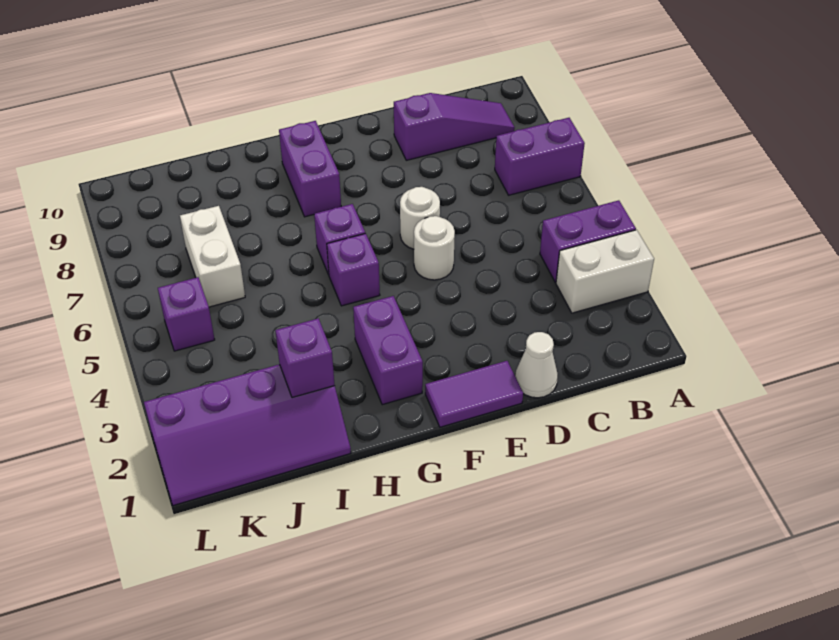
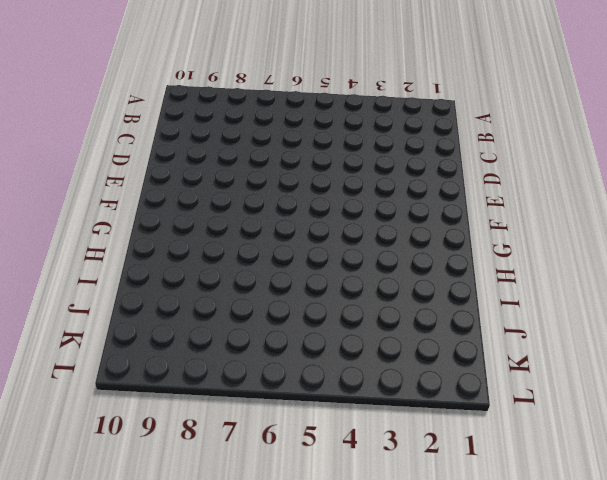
none -> white brick A3:B3 level 1
none -> purple brick A4:B4 level 1
none -> purple brick A7:B7 level 1

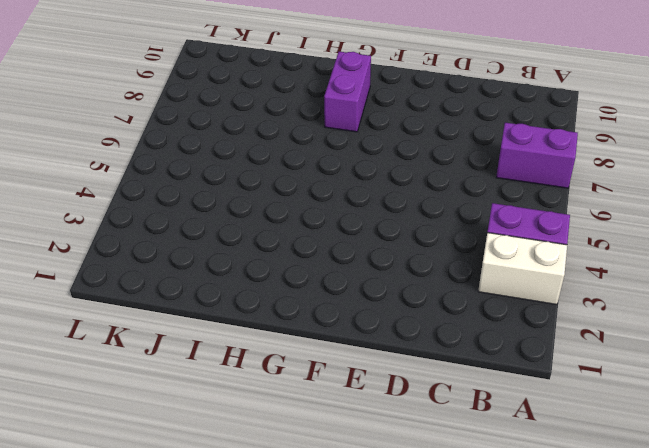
none -> purple slope B9:D9 level 1 top D
none -> white cone D1 level 1
none -> purple tile E1:F1 level 1

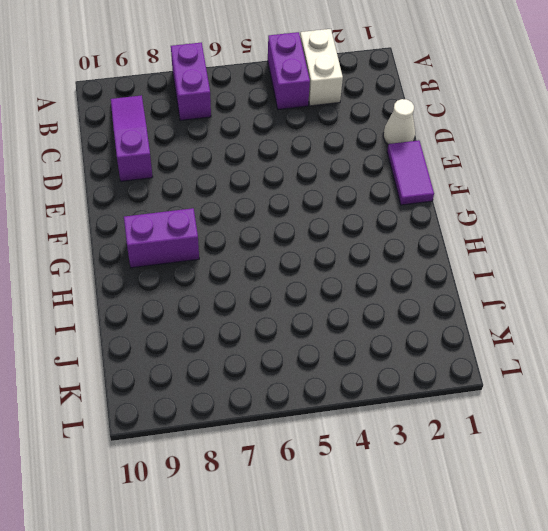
none -> white round brick E5 level 1
none -> white round brick E6 level 1
none -> purple brick G2:G3 level 1

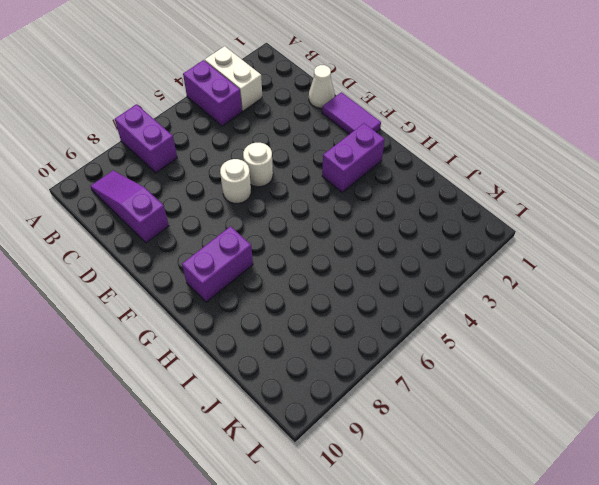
none -> purple brick G5 level 1
none -> purple brick G6 level 1
none -> purple slope I1:L2 level 1 top 2

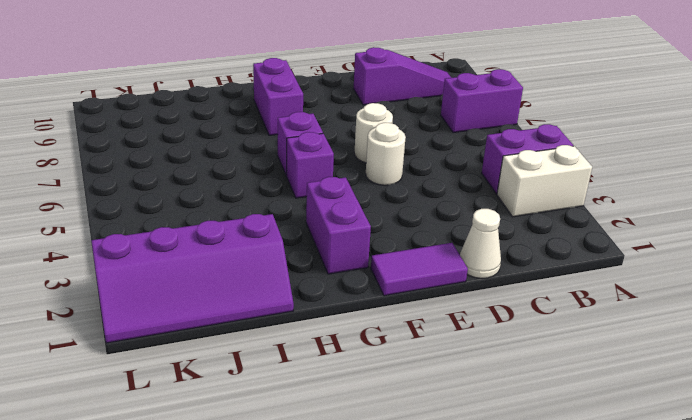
none -> white brick J6:J7 level 1
none -> purple brick K5 level 1
none -> purple brick I2 level 2

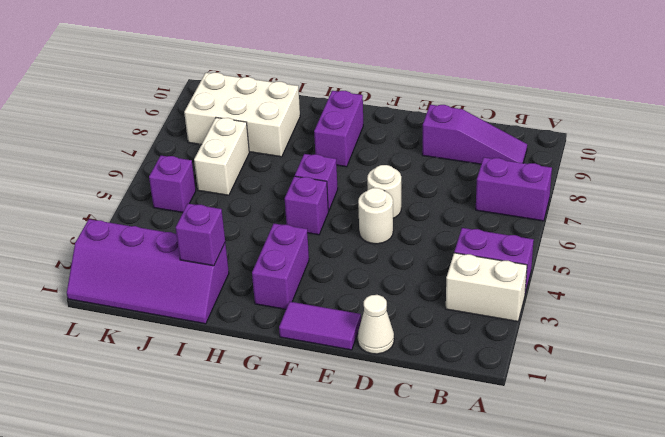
white brick I8:K9 level 1 -> none

